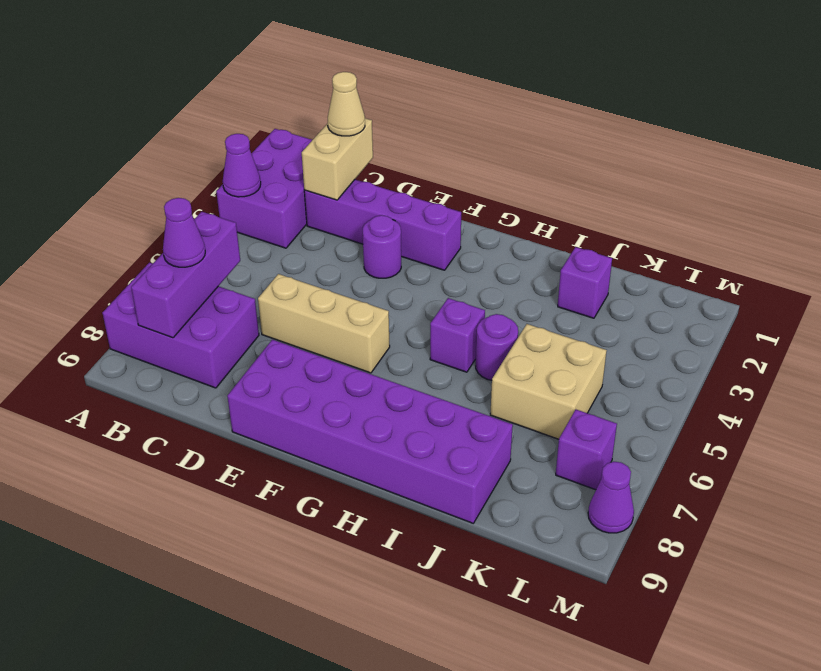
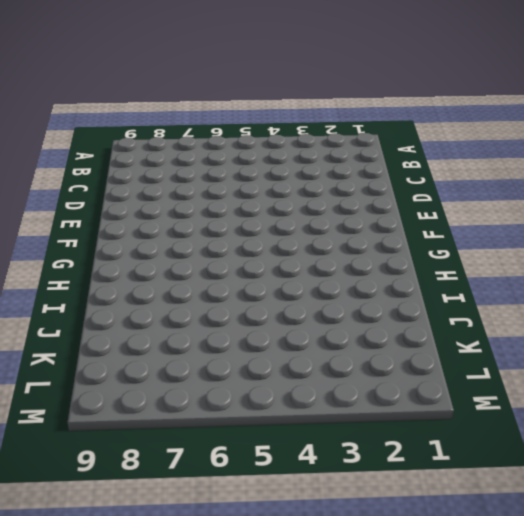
none -> purple brick A1:B3 level 1
none -> purple brick A7:C8 level 1
none -> purple brick C2:F2 level 1

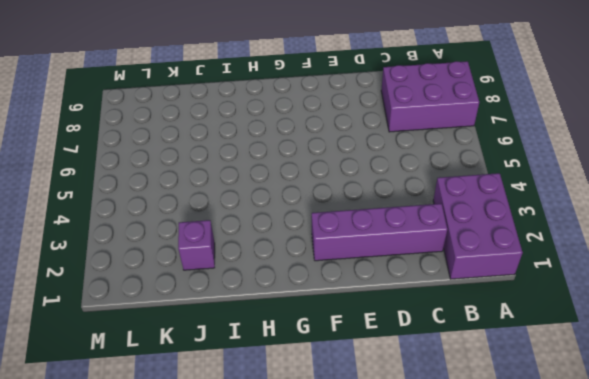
none -> tan brick D6:F6 level 1
none -> purple round brick E3 level 1
none -> purple brick E8:J9 level 1

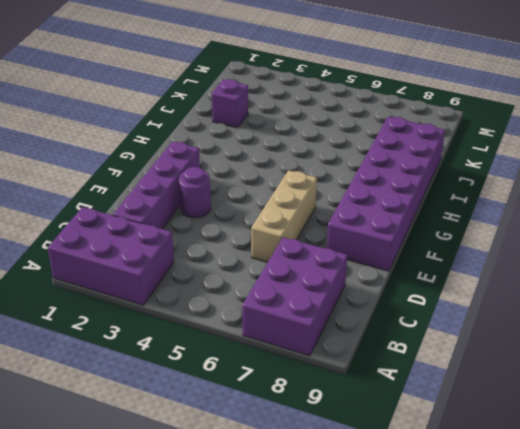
none -> purple brick H5 level 1
none -> purple round brick I5 level 1
none -> tan brick J5:K6 level 1

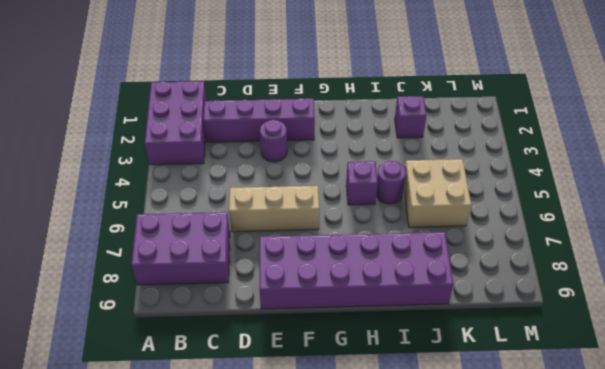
none -> purple brick L7 level 1
none -> purple cone M8 level 1
none -> purple cone A3 level 2

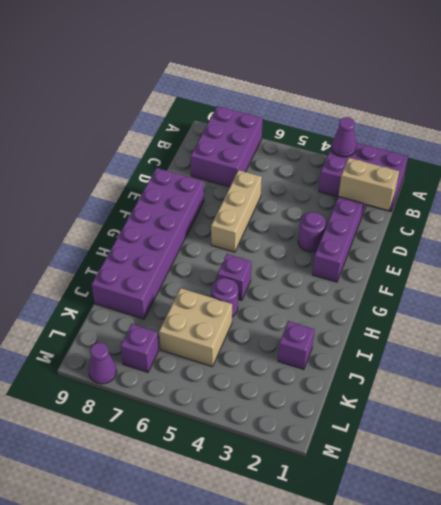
none -> purple brick B6:B8 level 2
none -> purple cone B7 level 3
none -> tan cone C1 level 3

